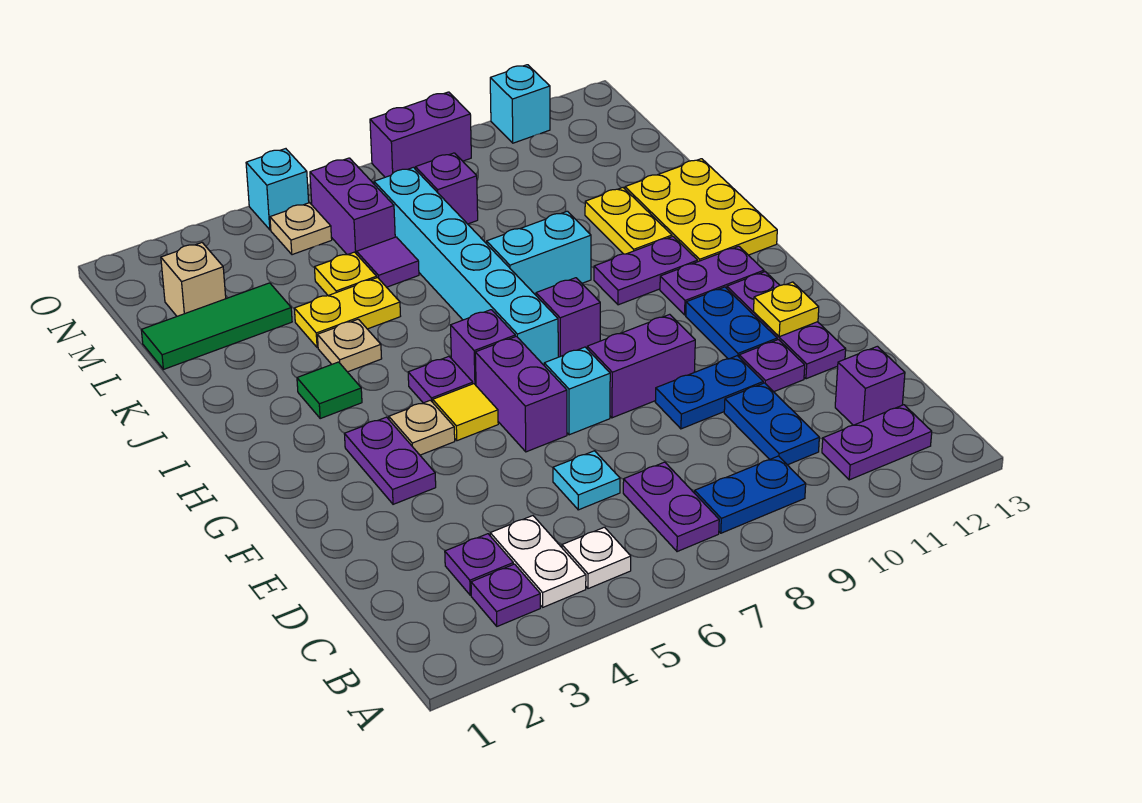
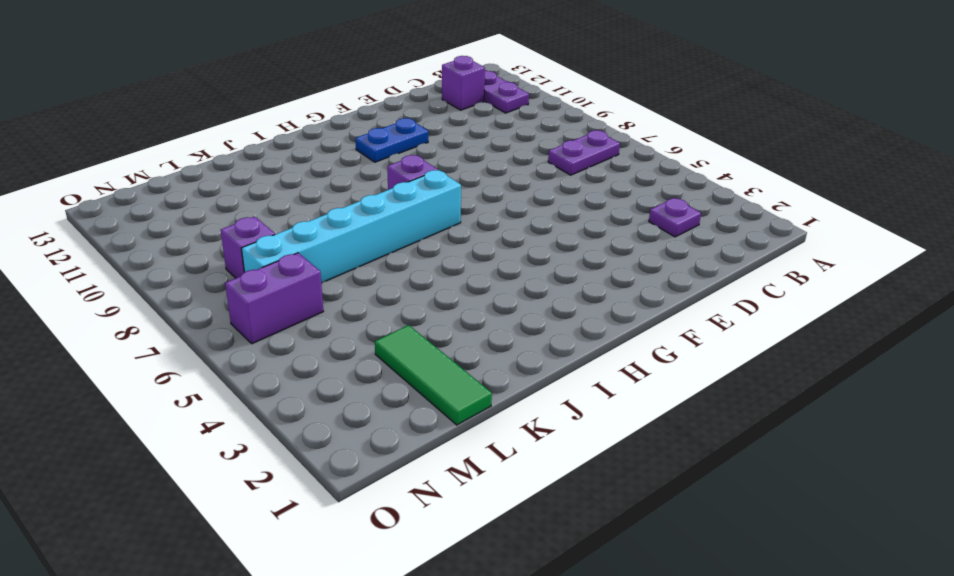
none -> purple plate B3 level 1
none -> white plate B4:C4 level 1
none -> white plate B5 level 1
none -> blue plate B8:B9 level 1

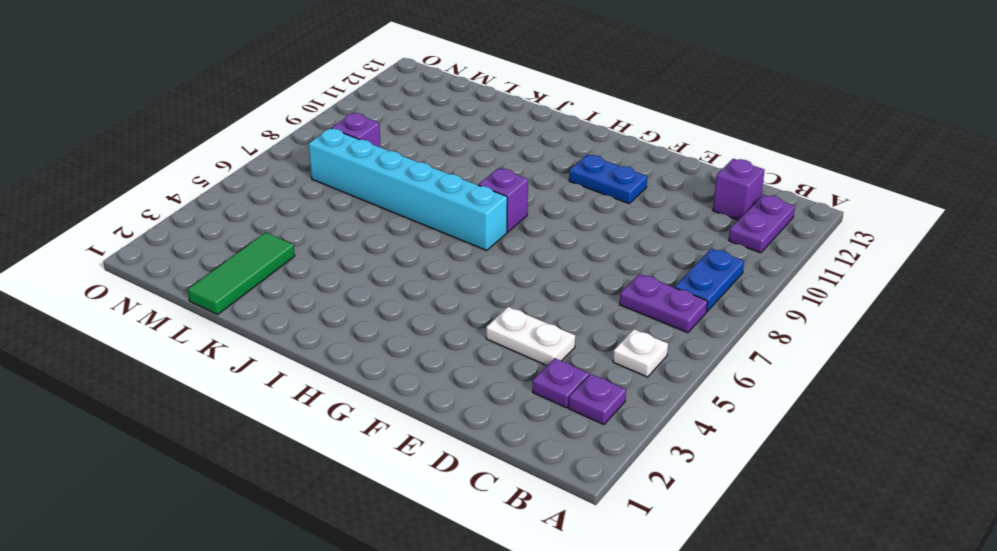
white plate D4:E4 level 1 -> white plate B4:C4 level 1
none -> blue plate C10:D10 level 1
none -> cyan plate D6 level 1
none -> blue plate E9:E10 level 1
none -> purple plate E11 level 1

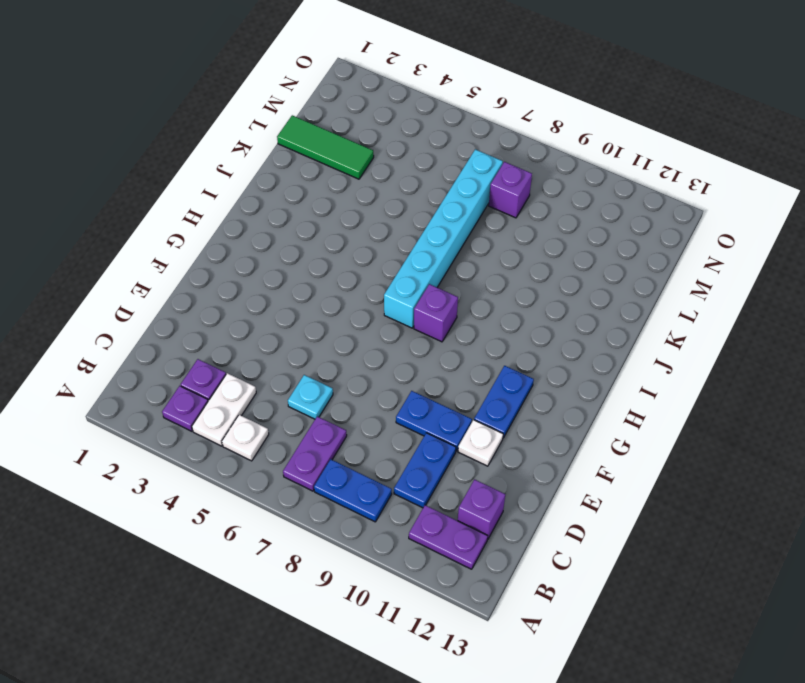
white plate E11 level 1 -> purple plate E11 level 1
none -> purple plate E12:G12 level 1
none -> purple plate F3:G3 level 1
none -> purple brick F6:G6 level 1
none -> cyan brick F7 level 1

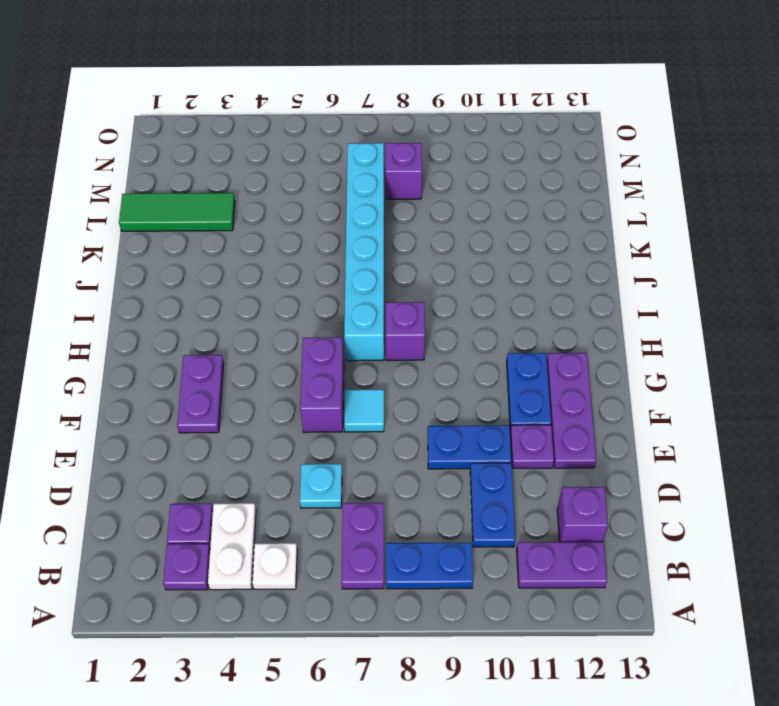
cyan tile F7 level 1 -> cyan brick F7 level 1
none -> purple brick F8:F9 level 1
none -> tan plate G4 level 1
none -> yellow tile G5 level 1
none -> purple plate H5 level 1

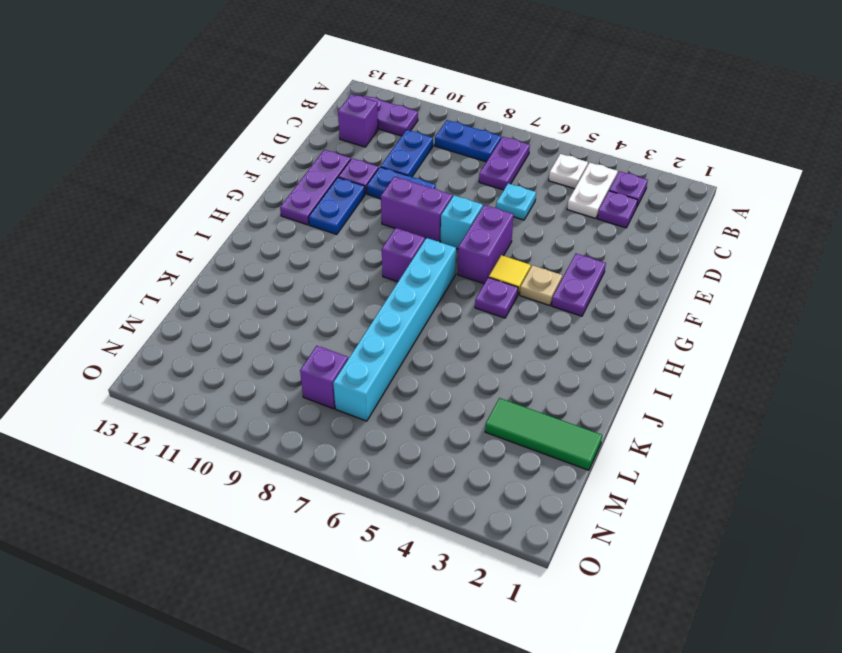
none -> purple brick H6 level 1
none -> purple plate H11:H12 level 1
none -> green tile I3 level 1
none -> purple plate I10:I11 level 1

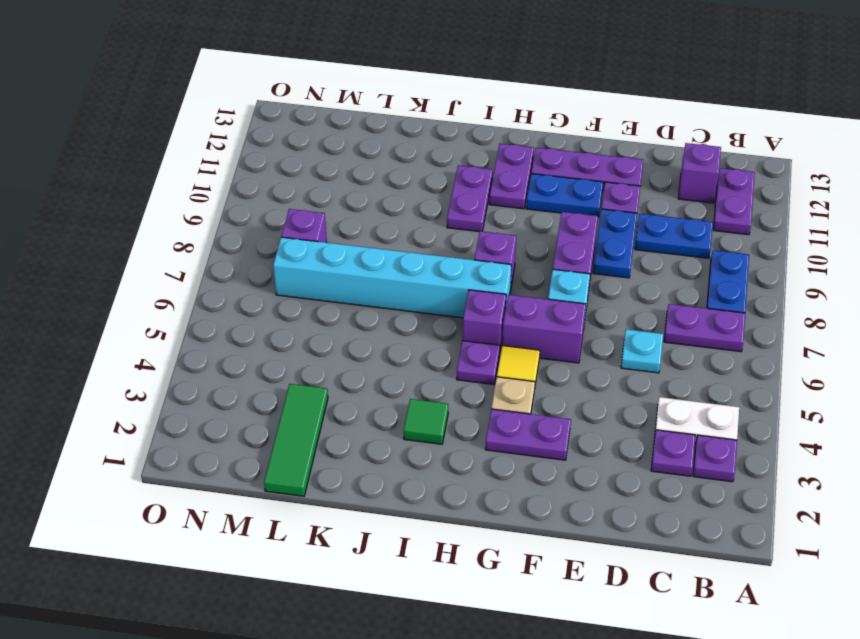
none -> white plate B5 level 1
none -> yellow plate I12:K13 level 1
none -> tan plate J4 level 1
none -> cyan brick J8:J9 level 1

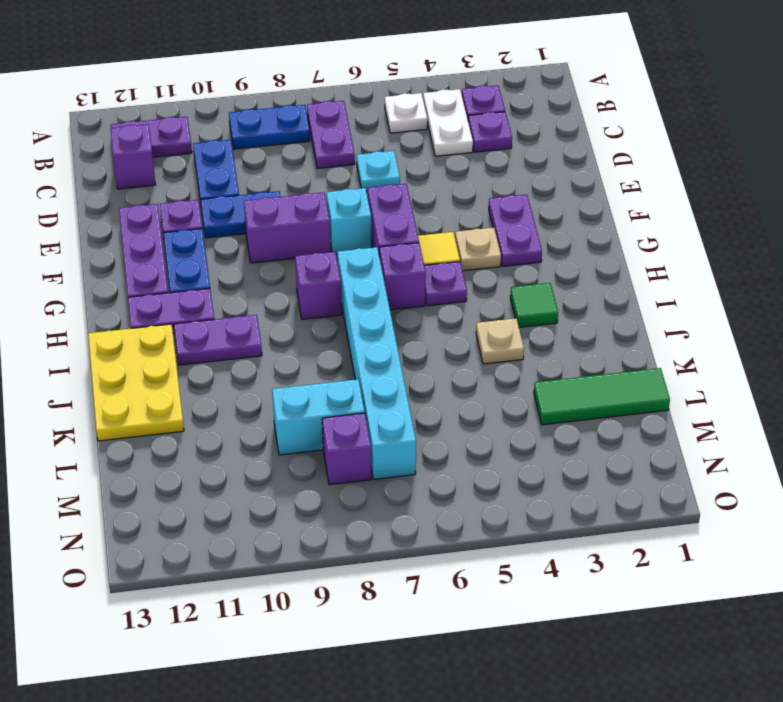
cyan brick L8:L9 level 1 -> cyan brick J8:J9 level 1
none -> yellow plate J11:K11 level 1
none -> yellow plate K4:K5 level 1
none -> yellow plate L5 level 1
none -> purple tile L6 level 1

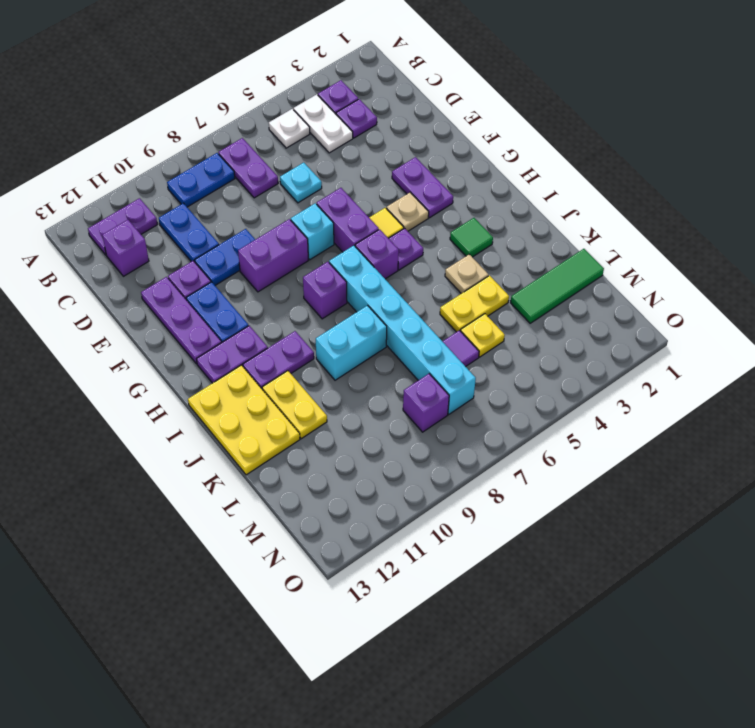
none -> tan brick M2 level 1
none -> purple brick M6:N6 level 1
none -> tan plate N5 level 1
none -> cyan brick O5 level 1

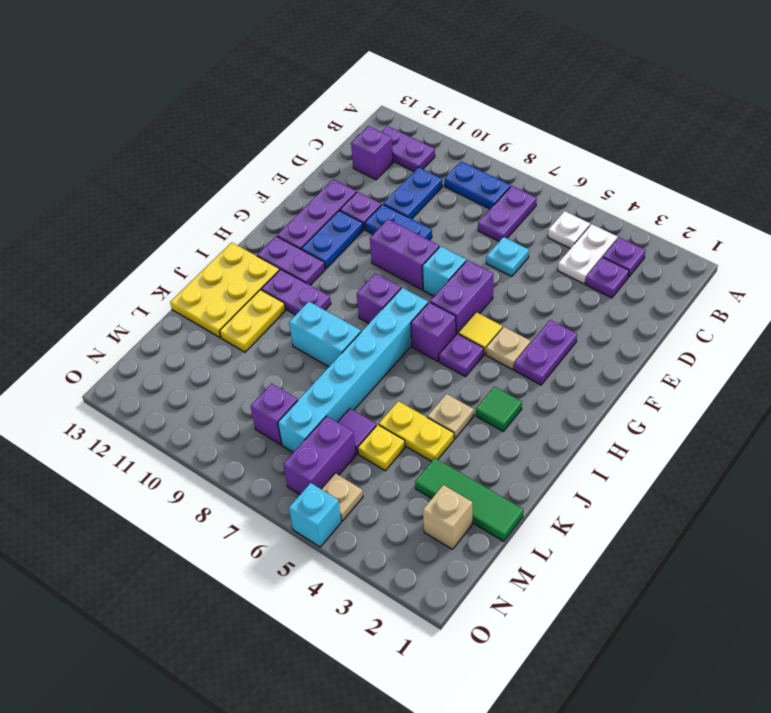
none -> purple brick O8:O9 level 1
none -> cyan brick O11 level 1
none -> yellow plate F12 level 2

